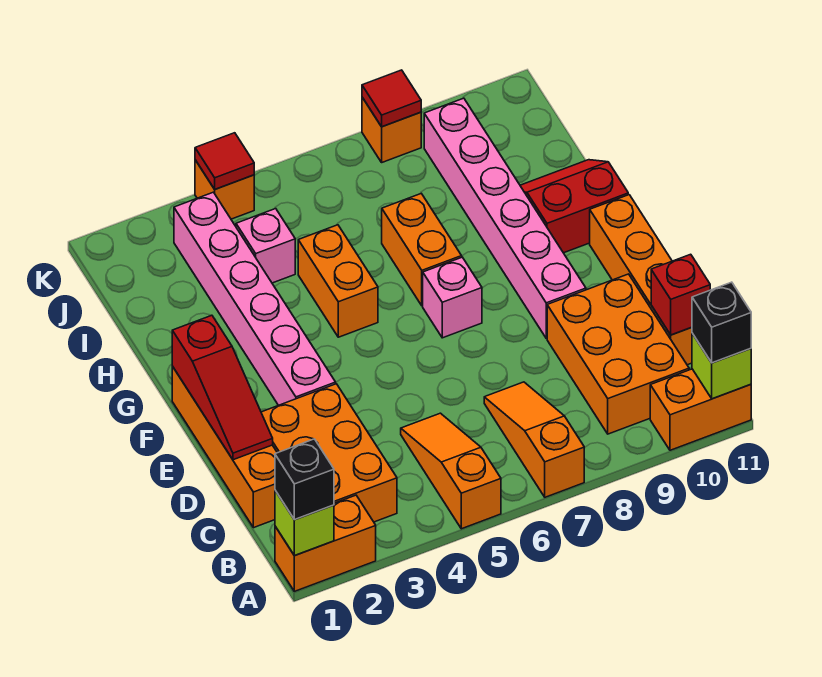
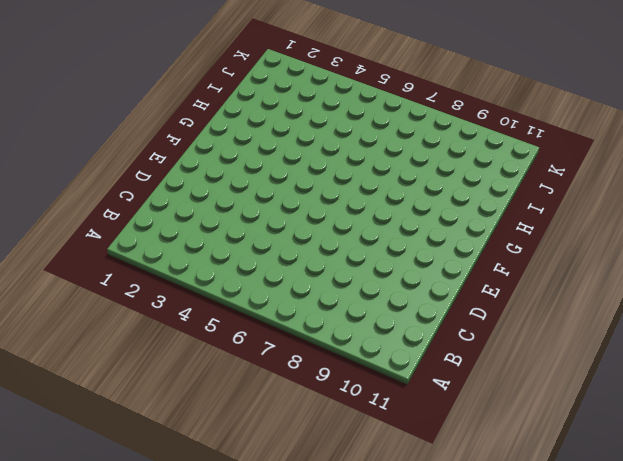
none -> orange brick A1:A2 level 1
none -> orange slope A5:C5 level 1 top A
none -> orange slope A7:C7 level 1 top A

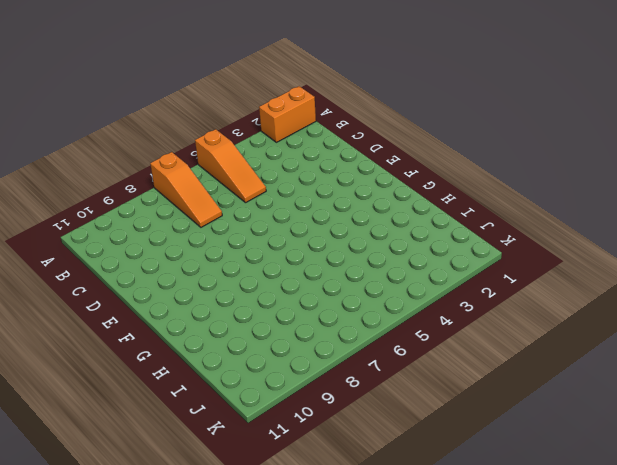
none -> orange brick A10:A11 level 1
none -> orange brick B2:D3 level 1
none -> orange brick B9:D10 level 1

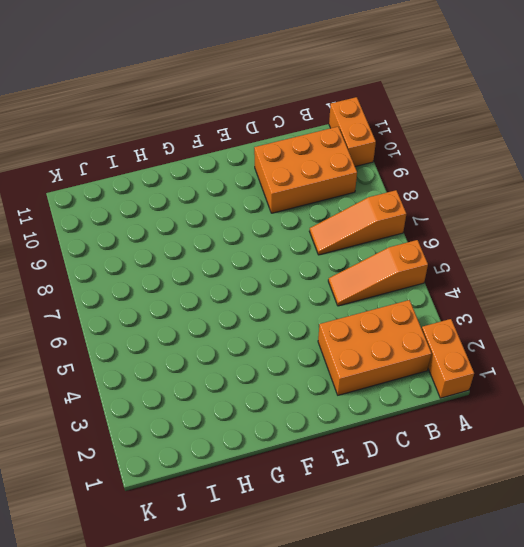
none -> orange brick C1:F1 level 1
none -> orange brick C11:F11 level 1
none -> pink brick E3:J3 level 1

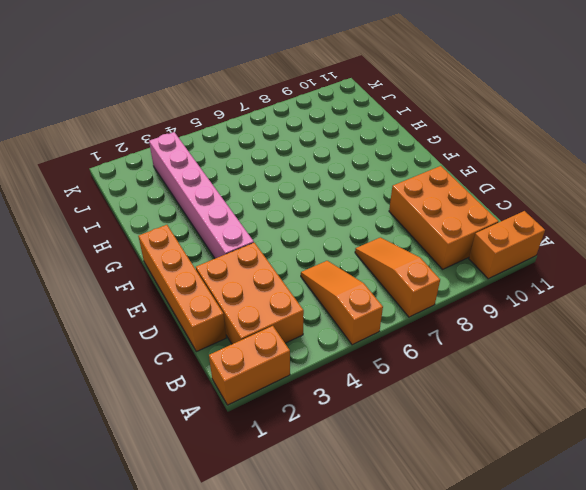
none -> orange brick C11:F11 level 1
none -> pink brick E9:J9 level 1
none -> pink brick F7 level 1

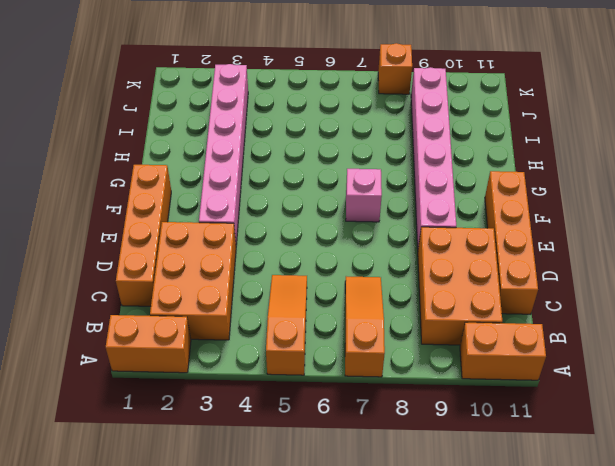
none -> orange brick G5:H5 level 1
none -> orange brick G7:H7 level 1
none -> red slope G10:H11 level 1 top G

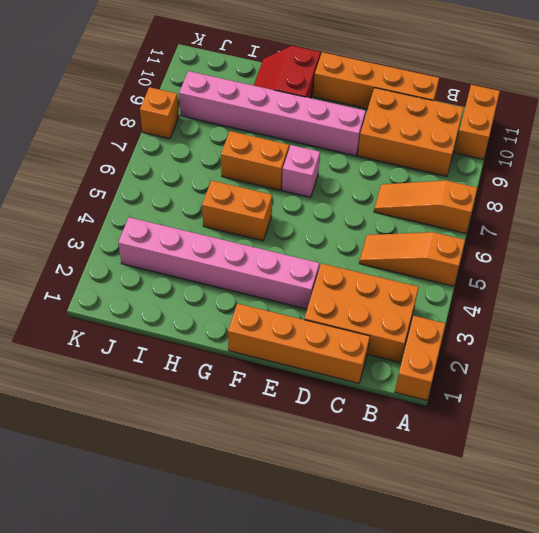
none -> pink brick I4 level 1
none -> orange brick K4 level 1
none -> lime brick A1 level 2

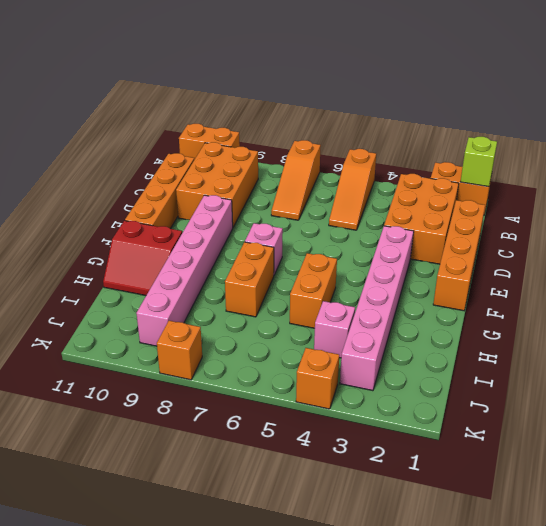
none -> lime brick A11 level 2
none -> red brick C11 level 2
none -> red slope D1:F1 level 2 top F

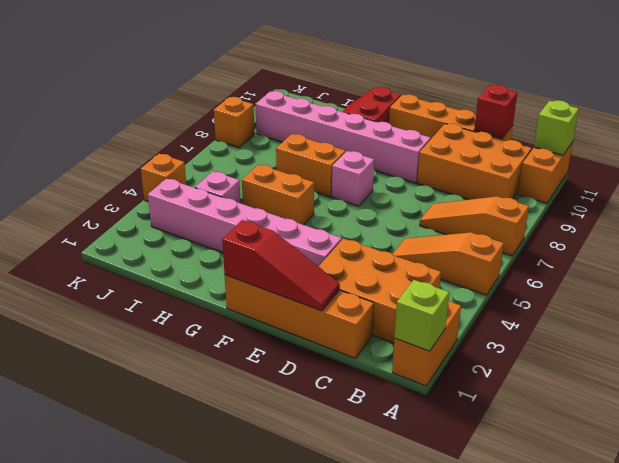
none -> red tile K4 level 2
none -> red tile K8 level 2
none -> black brick A1 level 3

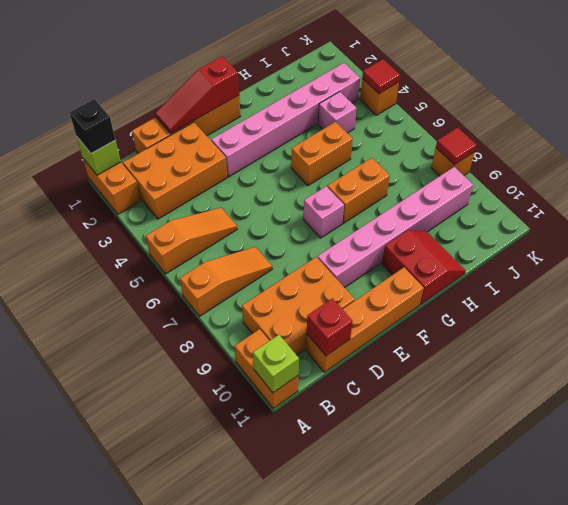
none -> black brick A11 level 3

